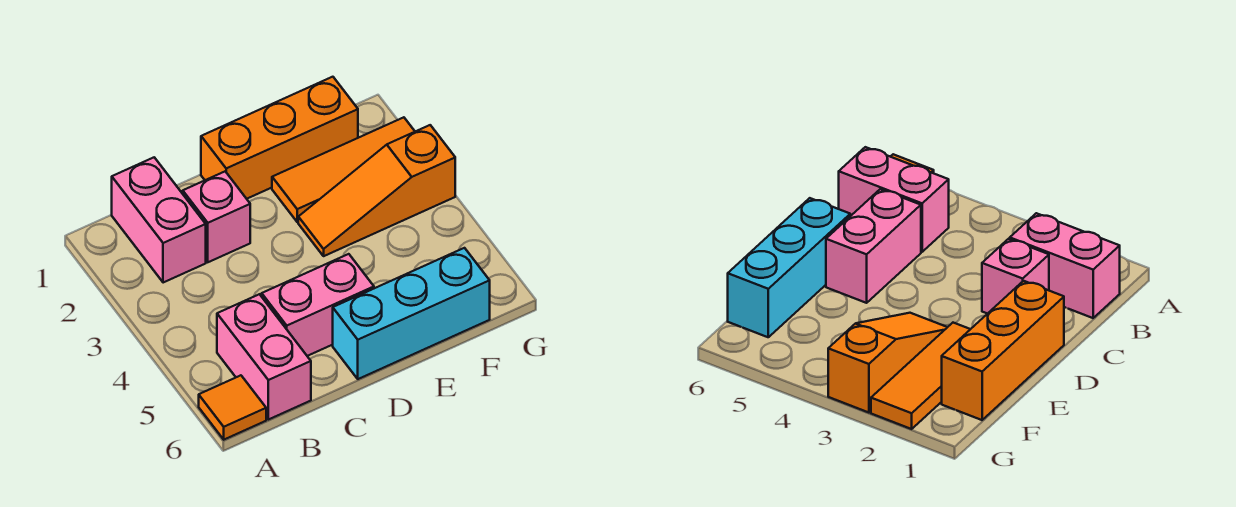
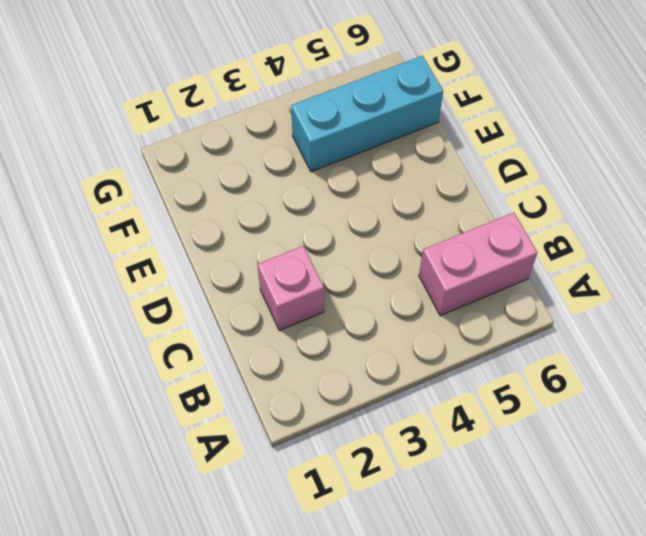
cyan brick F4:F6 level 1 -> cyan brick D6:F6 level 1
none -> orange tile A6 level 1
none -> pink brick B1:B2 level 1

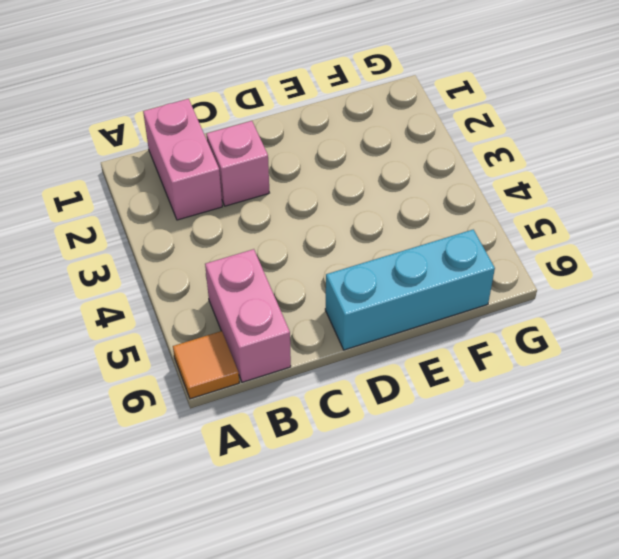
none -> pink brick C5:D5 level 1
none -> orange brick D1:F1 level 1

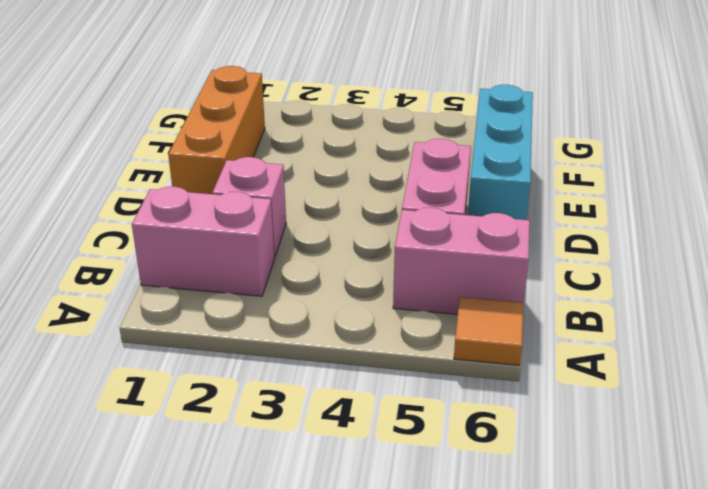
none -> orange tile E2:G2 level 1
none -> orange slope E3:G3 level 1 top G

